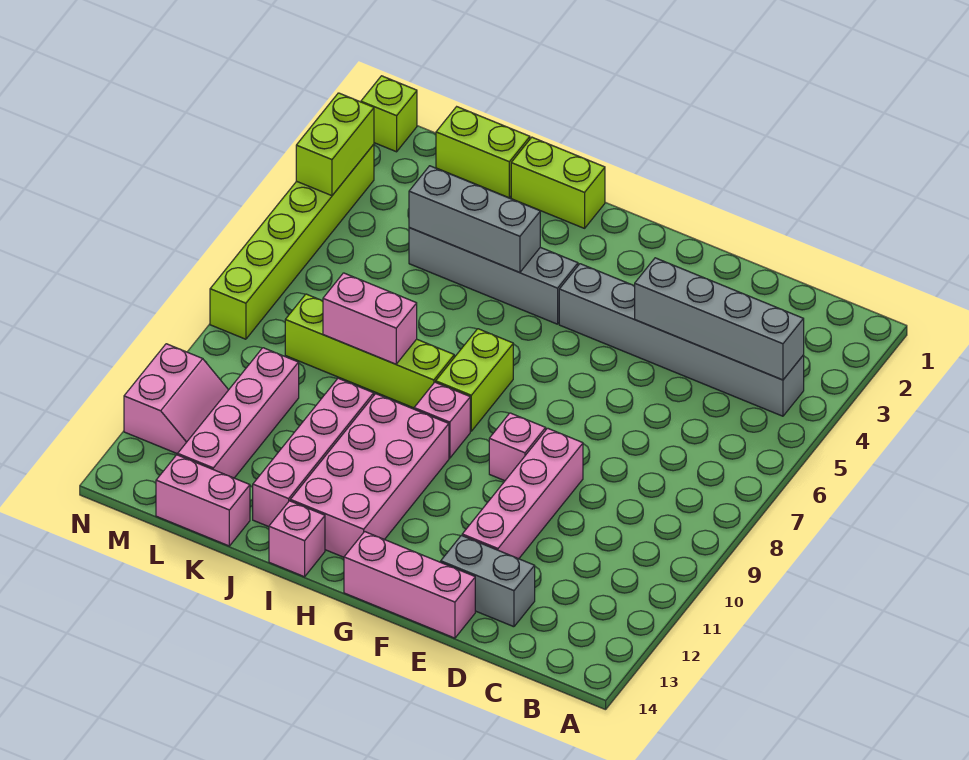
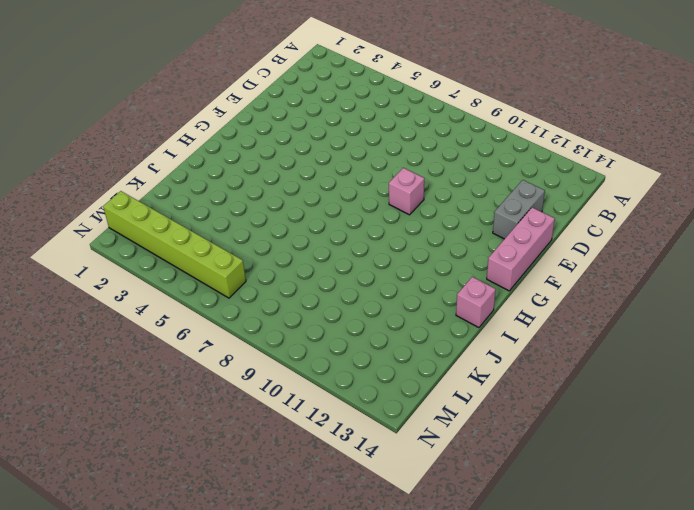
lime brick M1:M6 level 1 -> lime brick N3:N8 level 1
none -> grey brick B4:G4 level 1
none -> pink brick E9:E12 level 1
none -> grey brick H4:K4 level 1

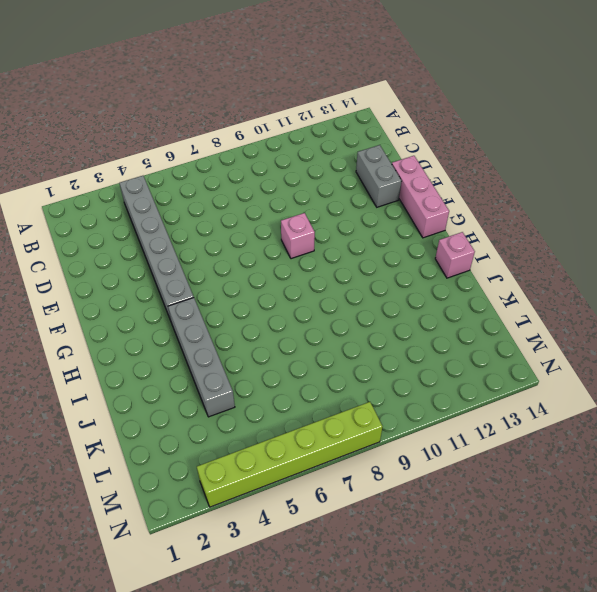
none -> pink brick E9:E12 level 1
none -> lime brick H7:H8 level 1
none -> pink brick H9 level 1

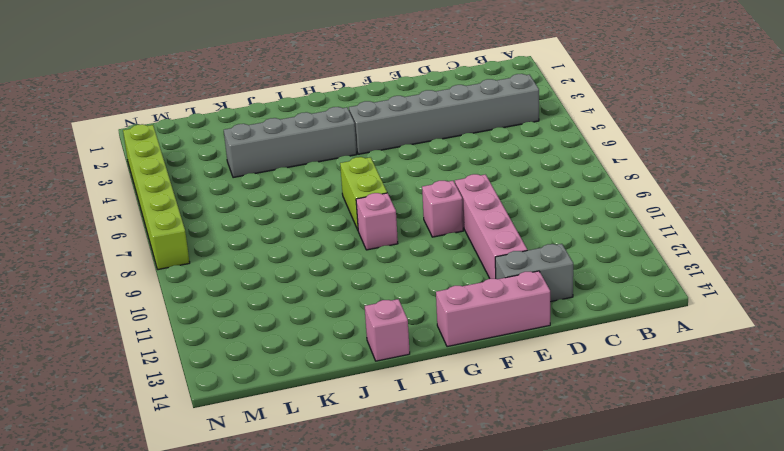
none -> pink brick H10:I13 level 1
none -> lime brick I1:J1 level 1
none -> lime brick I8:L8 level 1

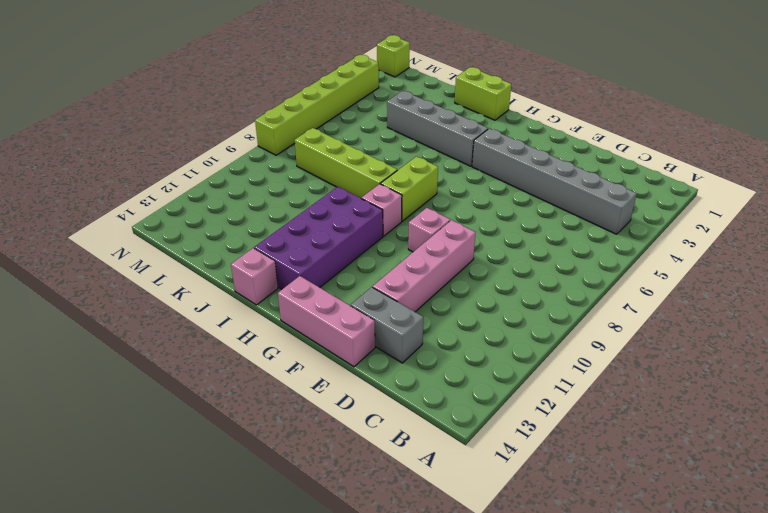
purple brick H10:I13 level 1 -> pink brick H10:I13 level 1
none -> pink brick J10:J13 level 1
none -> lime brick K1:L1 level 1
none -> pink brick K14:L14 level 1

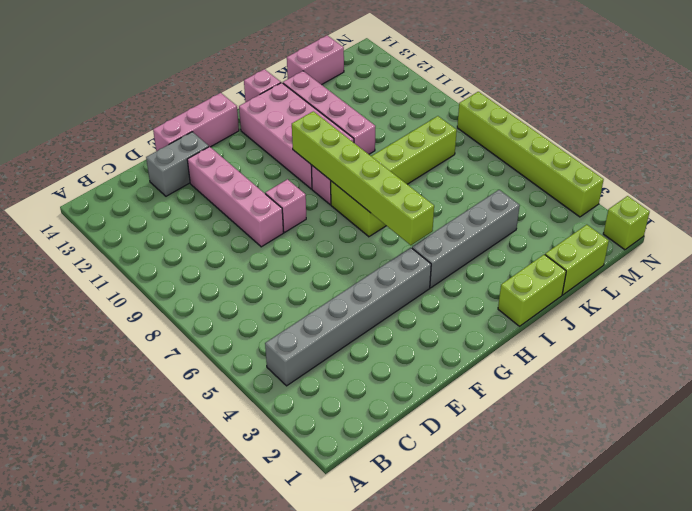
lime brick H5:H10 level 2 -> none
none -> pink brick L10:L13 level 1
none -> pink slope M11:N12 level 1 top N
none -> grey brick B4:E4 level 2

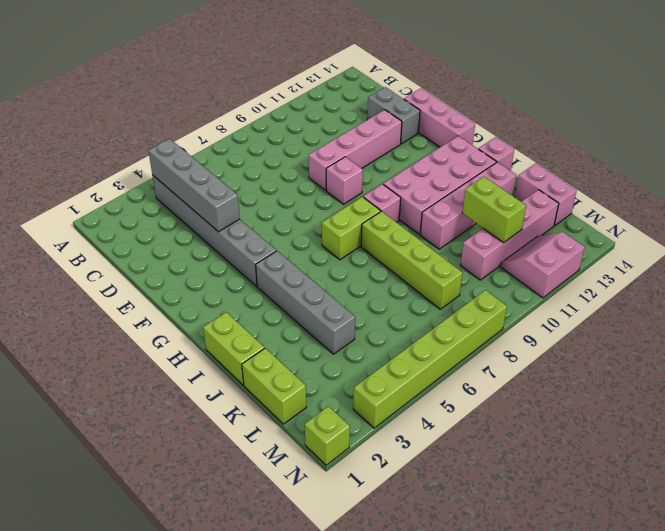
lime brick K11:L11 level 2 -> lime brick N3:N4 level 2
none -> grey brick I4:K4 level 2
none -> pink brick J8:K8 level 2

